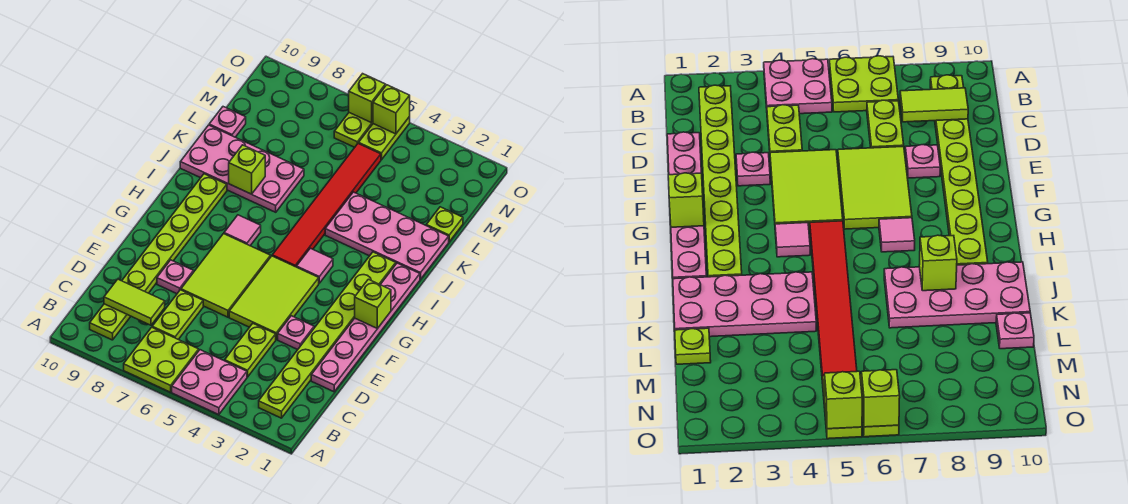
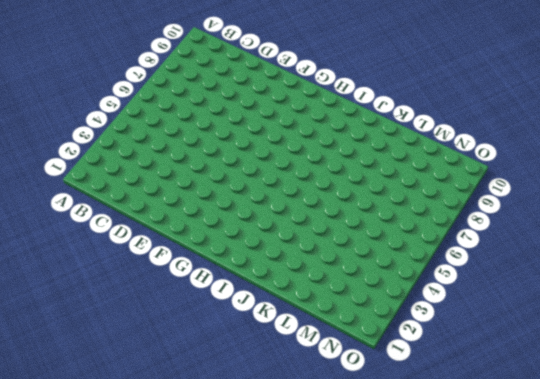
none -> pink plate A4:B5 level 1
none -> lime plate A6:B7 level 1
none -> lime plate B2:I2 level 1

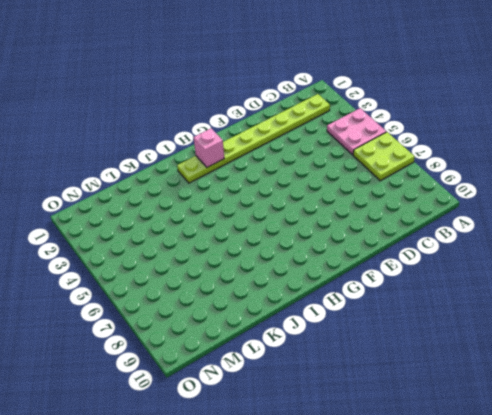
pink brick H2 level 2 -> none
none -> lime plate B9:I9 level 1
none -> lime plate C4:D4 level 1
none -> lime plate C7:D7 level 1

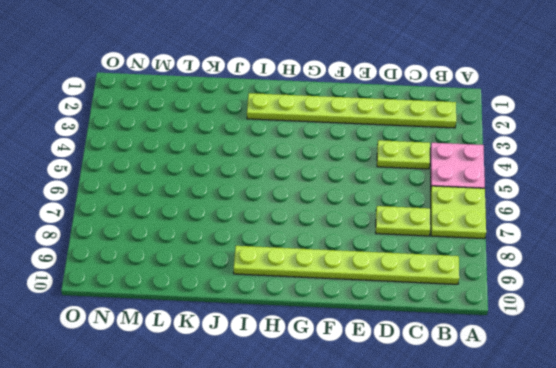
none -> pink plate D1:I1 level 1
none -> pink plate E3 level 1
none -> lime tile E4:G5 level 1

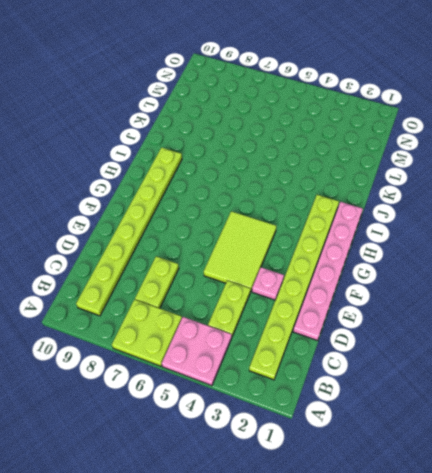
none -> lime tile E6:G7 level 1
none -> pink plate E8 level 1
none -> pink tile H4 level 1

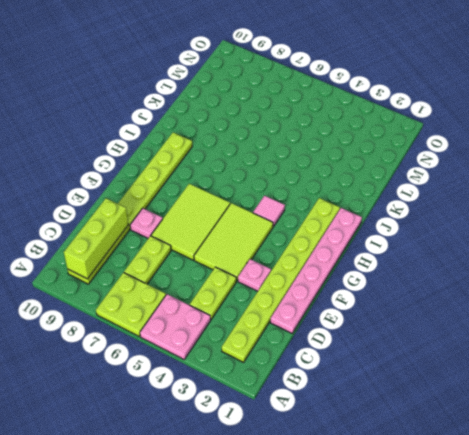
lime brick B9:D9 level 2 -> lime tile C8:C9 level 2
none -> red tile H5:M5 level 1
none -> pink tile H7 level 1
none -> pink plate J1:K4 level 1

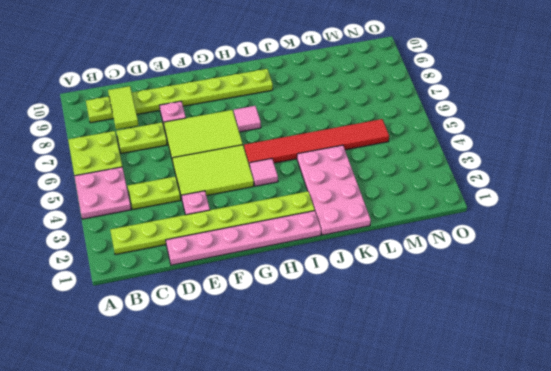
none -> pink plate J7:K10 level 1
none -> lime plate L1 level 1
none -> pink plate L10 level 1

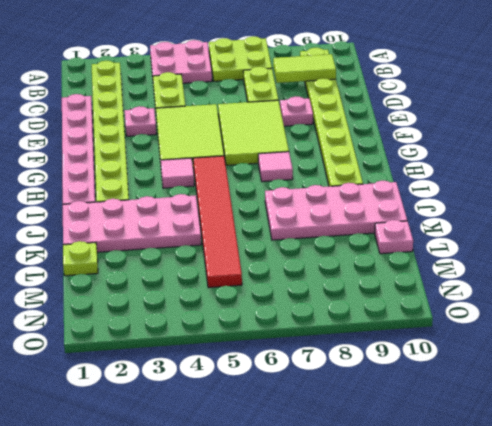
none -> lime plate N5:O5 level 1
none -> lime plate N6:O6 level 1
none -> lime brick G1 level 2

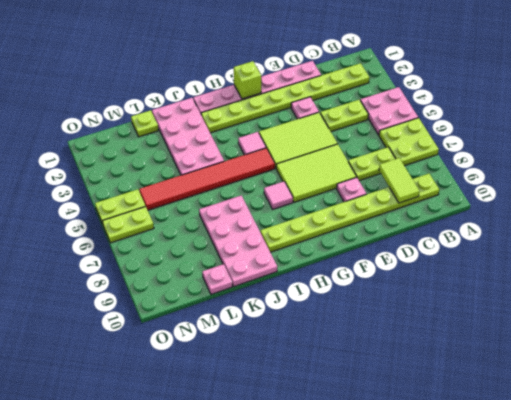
none -> lime brick J8 level 2
none -> lime brick O5 level 2
none -> lime brick O6 level 2

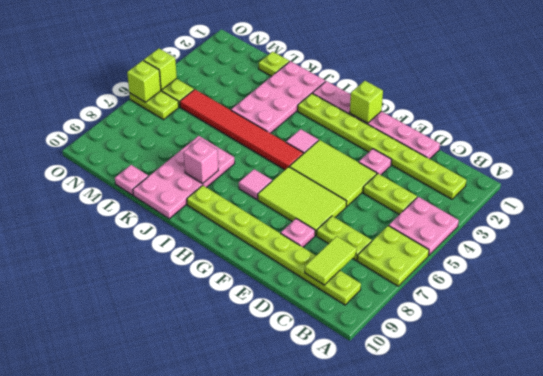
pink brick J8 level 2 -> lime brick J8 level 2

